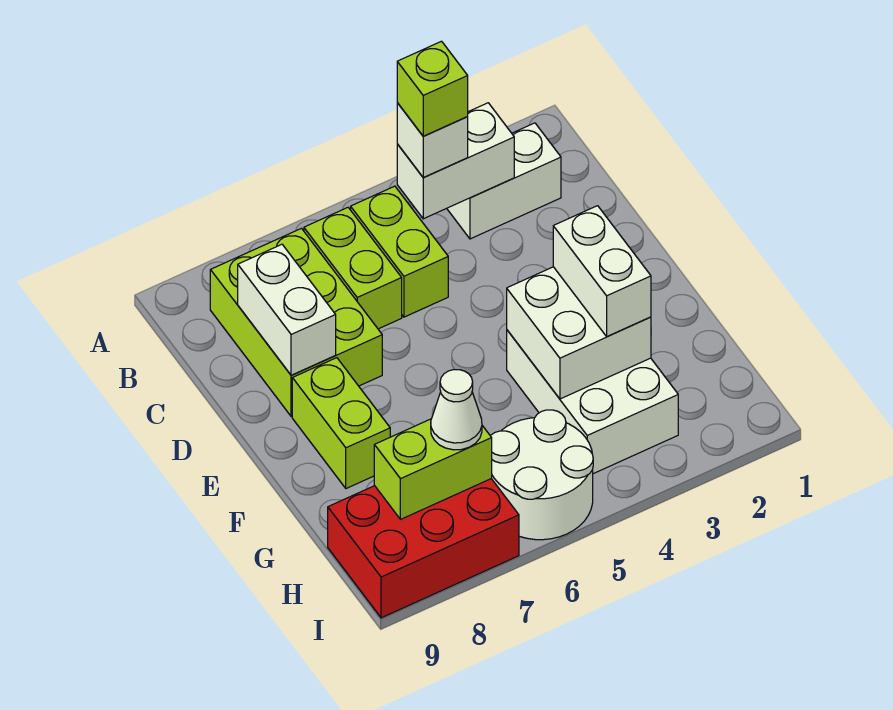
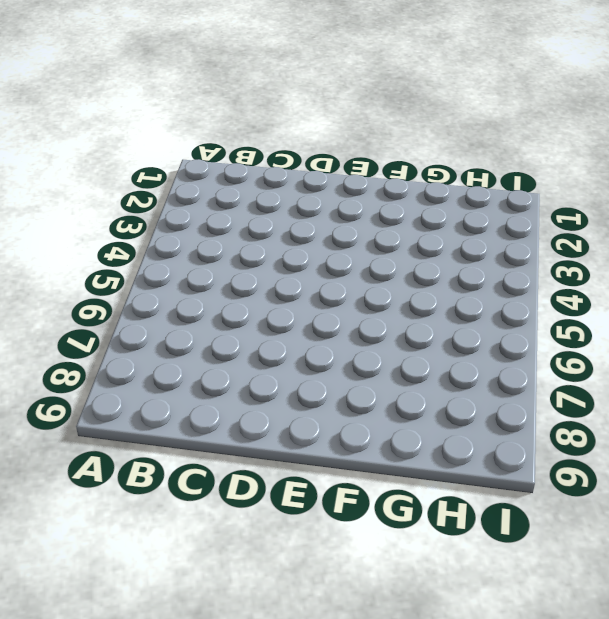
none -> white brick B2:B3 level 1
none -> lime brick B5:C5 level 1
none -> lime brick B6:C6 level 1

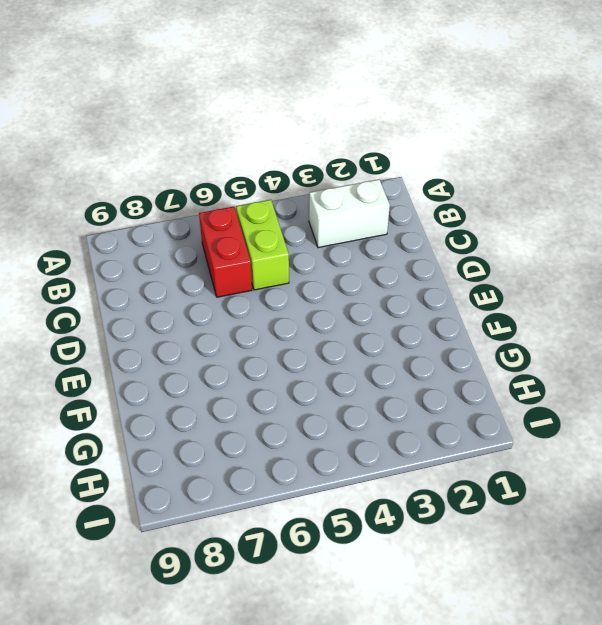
red brick B6:C6 level 1 -> lime brick B6:C6 level 1
none -> lime brick B7:D8 level 1
none -> lime brick E8:F8 level 1
none -> white brick F3:H4 level 1

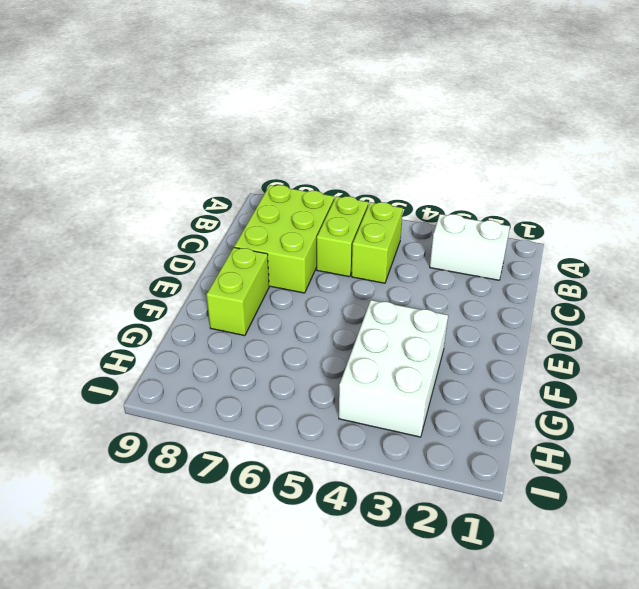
none -> white round brick H5:I6 level 1
none -> red brick H7:I9 level 1
none -> white brick B3:B4 level 2

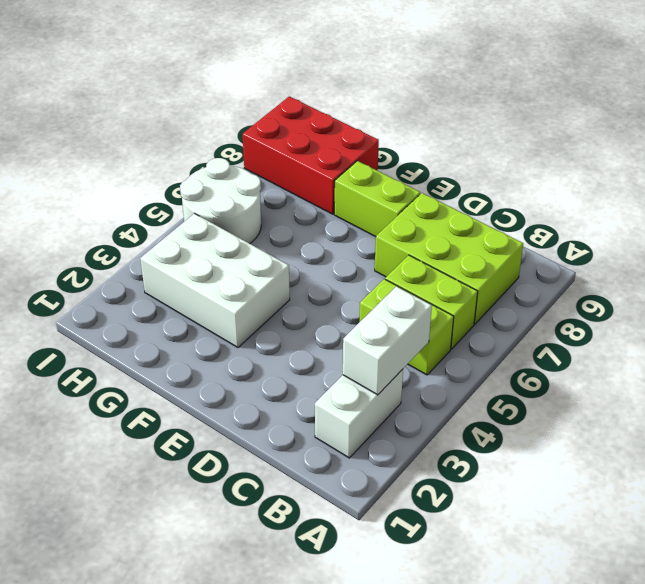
red brick G8:I9 level 1 -> red brick H7:I9 level 1
none -> white brick C8:D8 level 2
none -> white brick F3:G4 level 2
none -> lime brick H7:H8 level 2

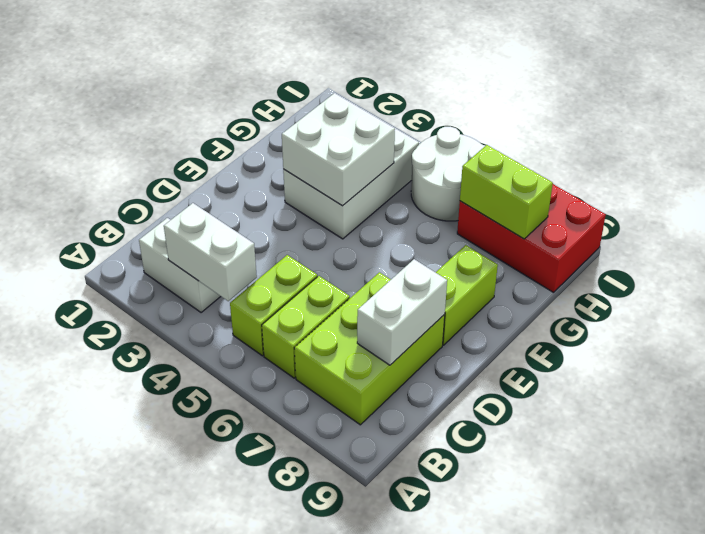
none -> white brick B4 level 3
none -> white brick F3:G3 level 3
none -> white cone H7 level 3

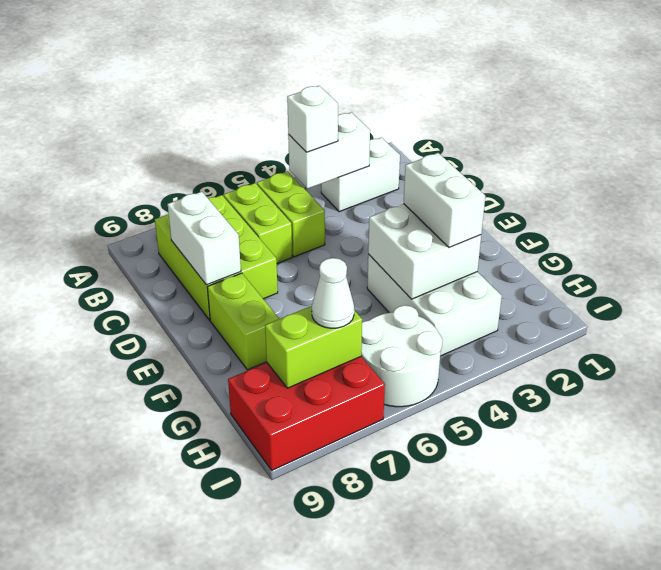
none -> lime brick B4 level 4

